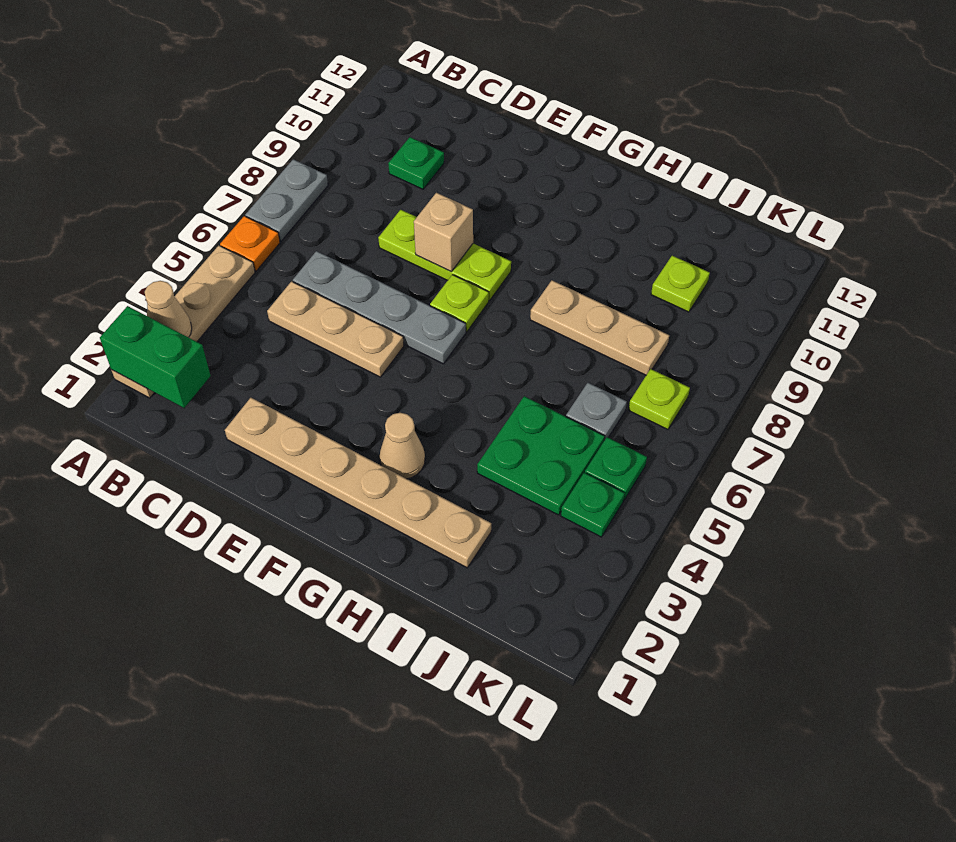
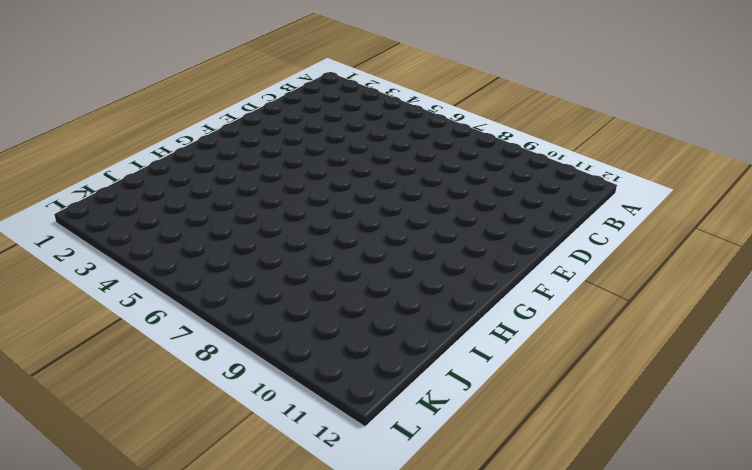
none -> tan plate A2:A5 level 1
none -> orange plate A6 level 1
none -> grey plate A7:A8 level 1

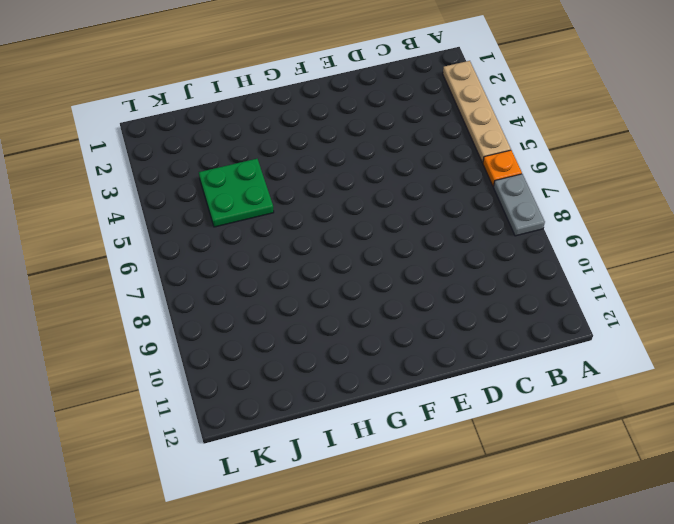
none -> tan plate C5:E5 level 1
none -> grey plate C6:F6 level 1
none -> green plate C10 level 1

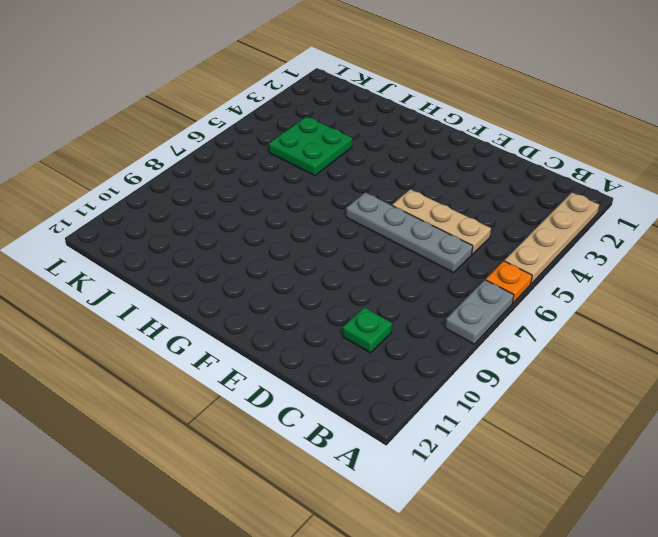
none -> tan plate D2:I2 level 1
none -> lime plate D8:F8 level 1
none -> lime plate F7 level 1

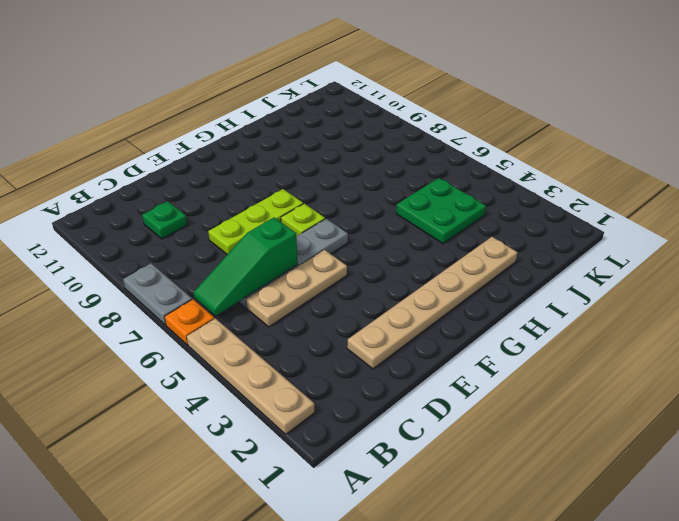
green slope B6:D6 level 2 top D -> none
none -> tan cone G3 level 1
none -> tan plate H8:J8 level 1
none -> grey plate J6 level 1

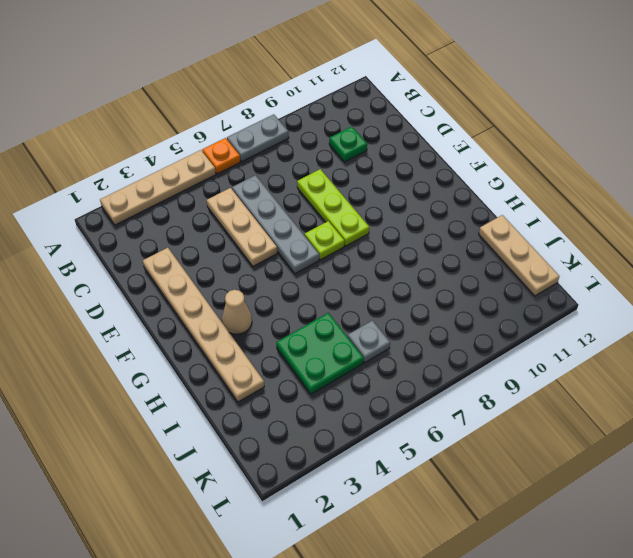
tan plate I12:K12 level 1 -> tan plate H8:J8 level 1
none -> lime plate J10 level 1
none -> green plate K4 level 1
none -> green plate K5 level 1

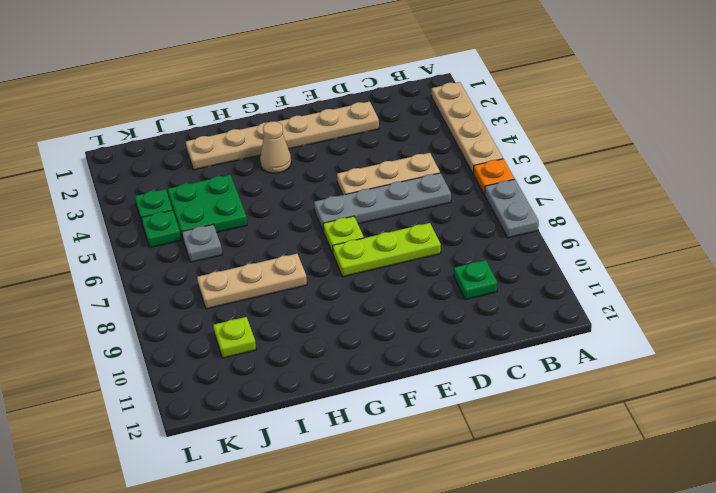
none -> lime plate K7 level 1
none -> green brick A2:B2 level 2
none -> tan cone A3 level 2

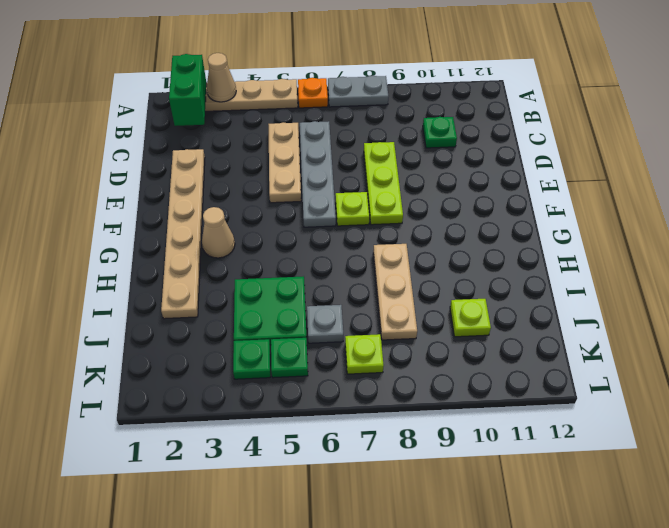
none -> tan brick E8 level 2

